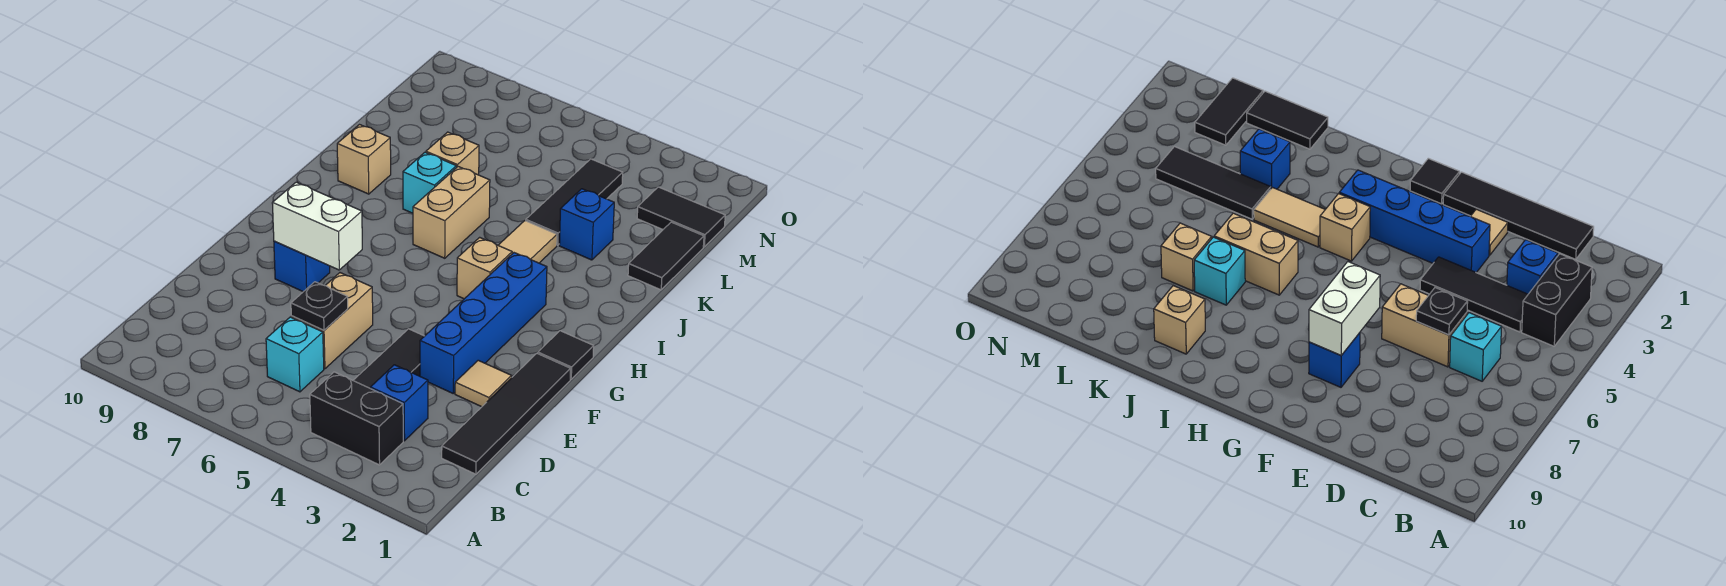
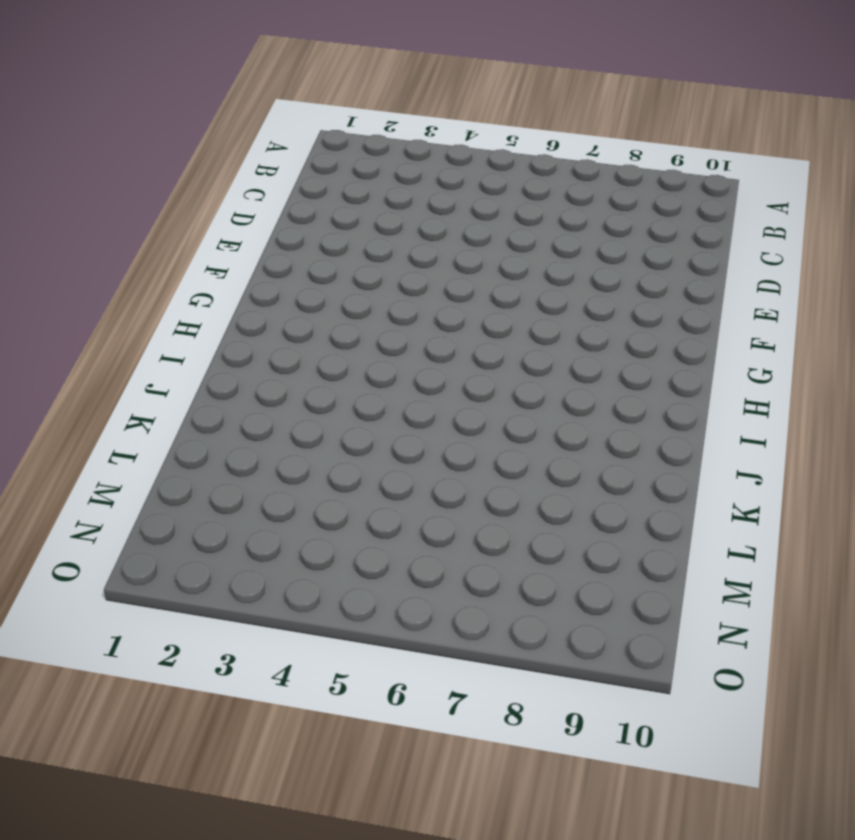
none -> black brick B3:B4 level 1
none -> black tile C1:F1 level 1
none -> blue brick C3 level 1

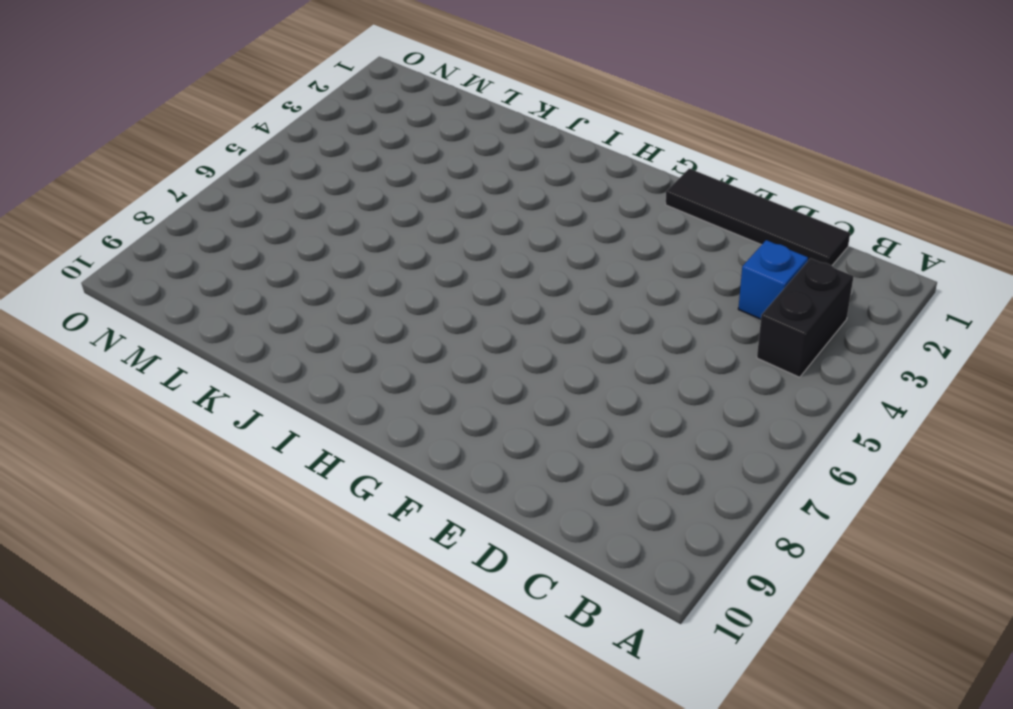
none -> black tile C4:E4 level 1
none -> cyan brick C6 level 1
none -> tan brick D6:E6 level 1

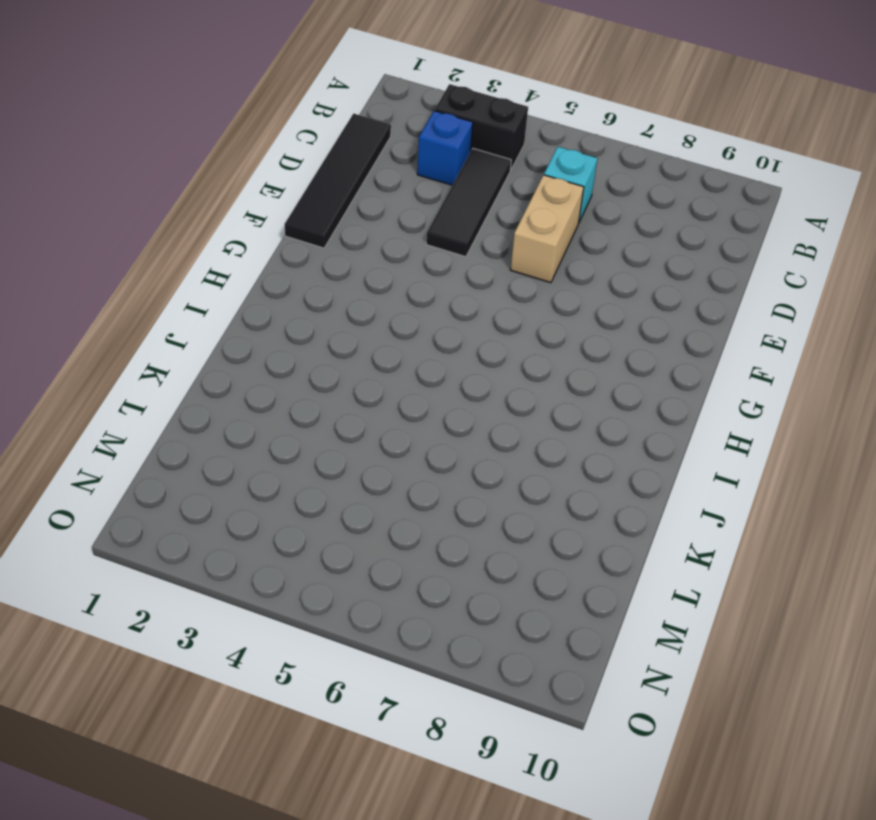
none -> tan tile E2 level 1
none -> blue brick E3:H3 level 1
none -> blue brick F8 level 1

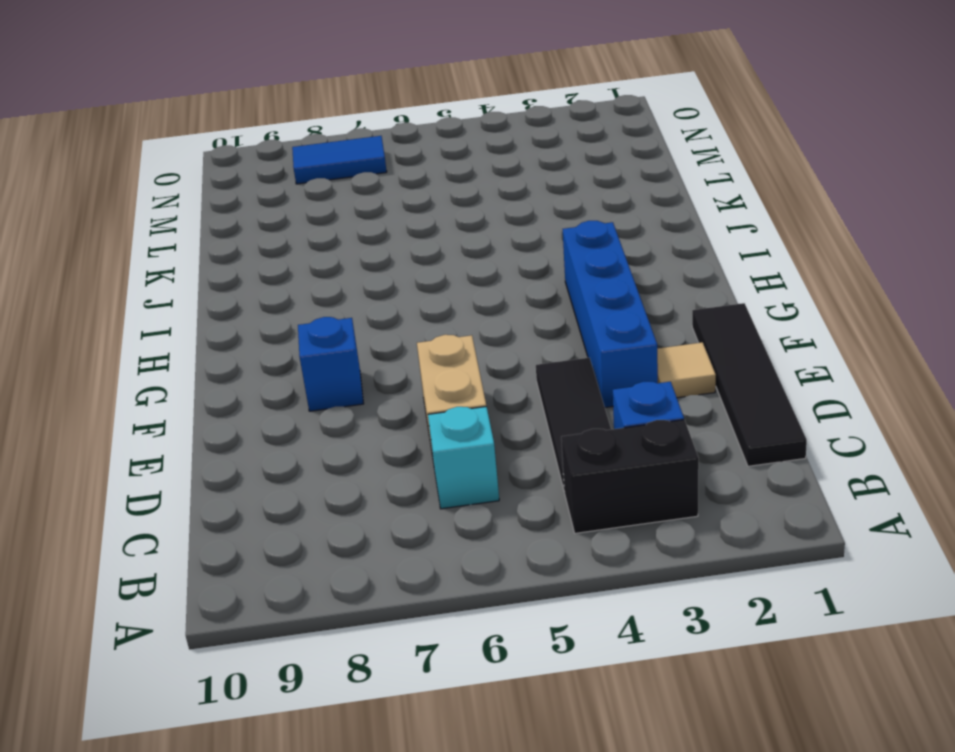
blue tile N7:N8 level 1 -> none
none -> black tile G1 level 1
none -> tan brick H4 level 1
none -> tan tile I4:J4 level 1

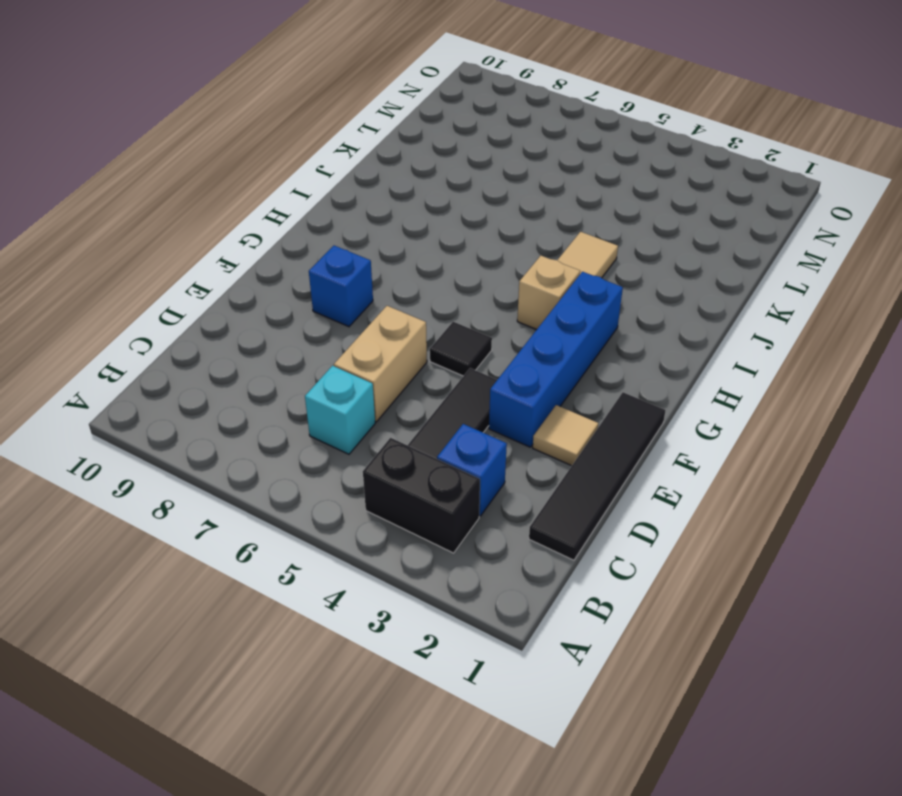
black tile F5 level 1 -> black tile G1 level 1
none -> tan brick I6:J6 level 1
none -> cyan brick J7 level 1
none -> tan brick J9 level 1

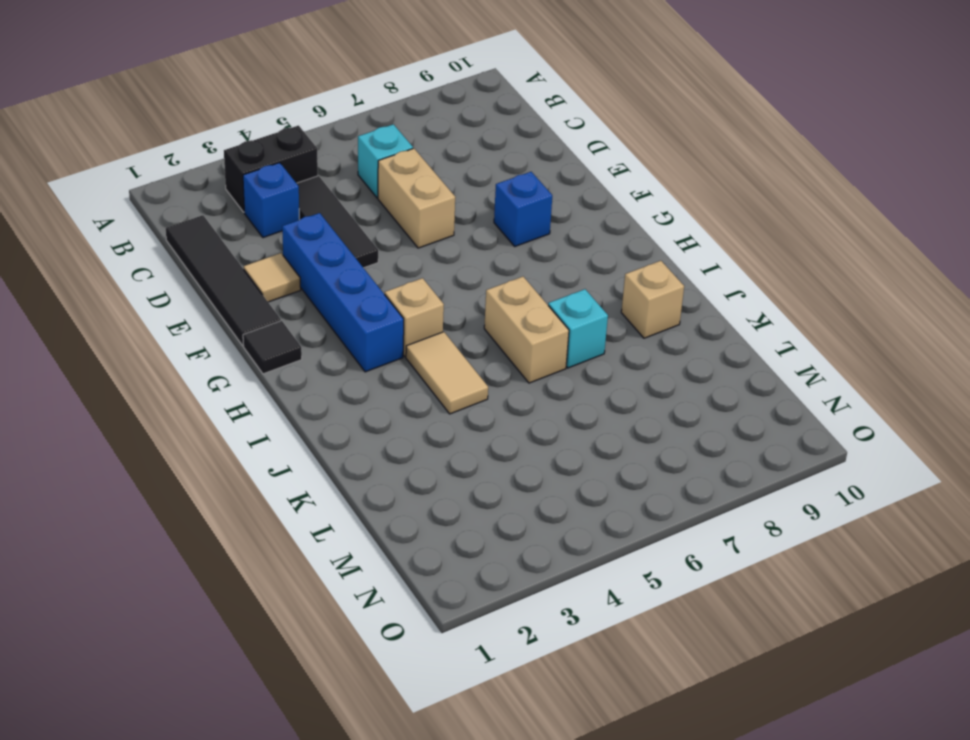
none -> black tile K1:L1 level 1
none -> blue brick K3 level 1
none -> black tile K4:M4 level 1

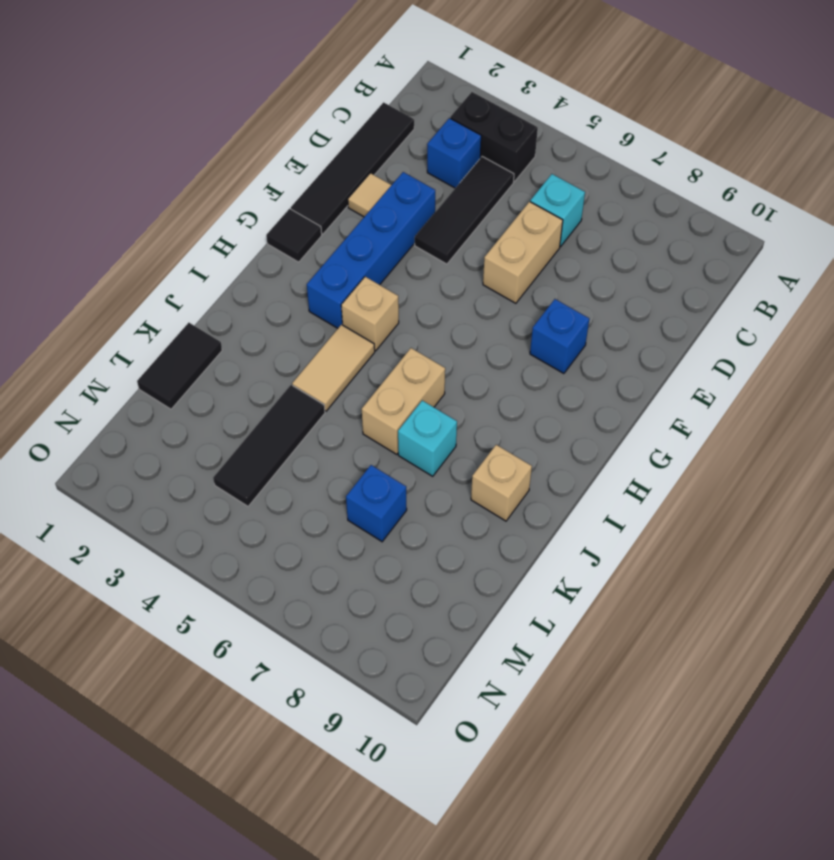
blue brick L7 level 1 -> blue brick K3 level 1
none -> tan brick K7 level 1
none -> black tile M1:M2 level 1
none -> black plate D6 level 2

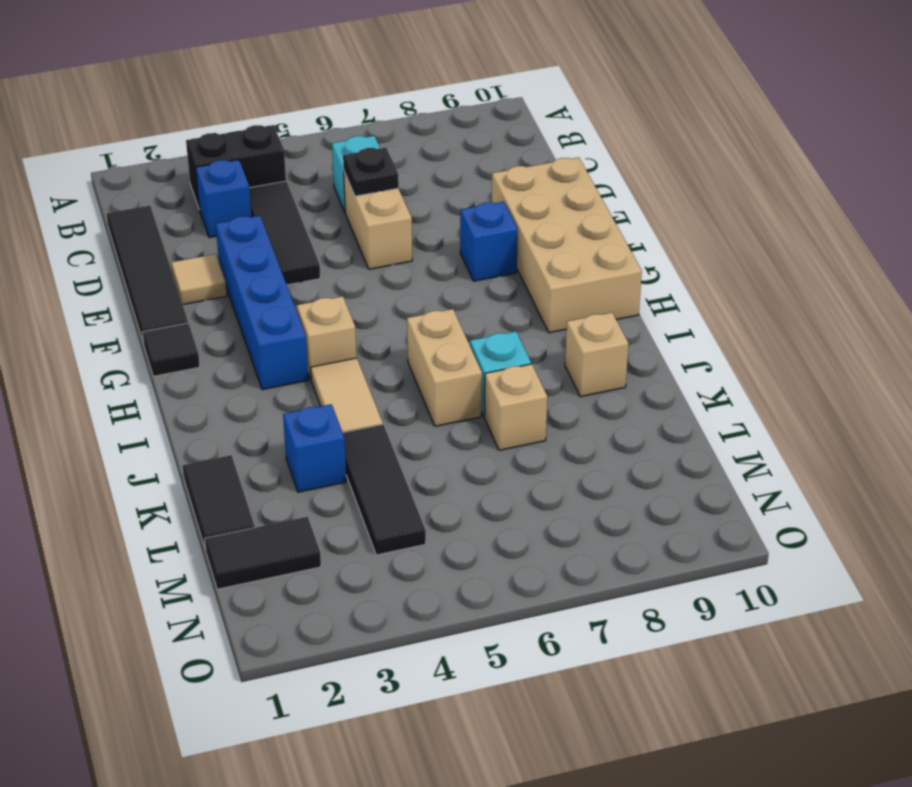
tan brick E9:H10 level 1 -> none
none -> white brick F7:F8 level 2

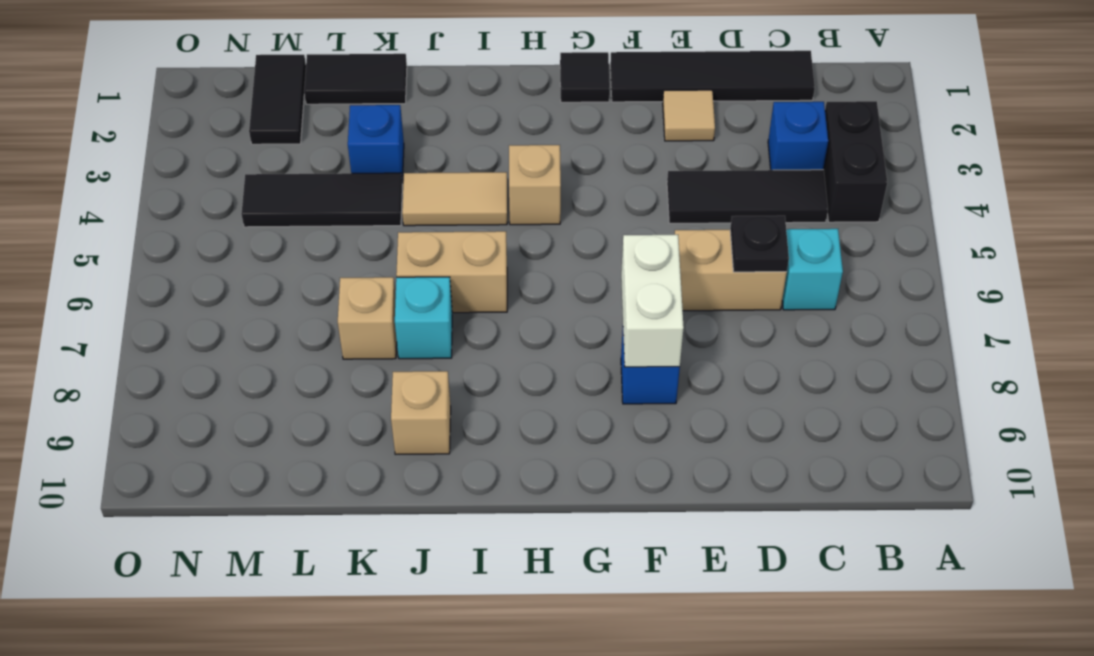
none -> blue brick E3:H3 level 1

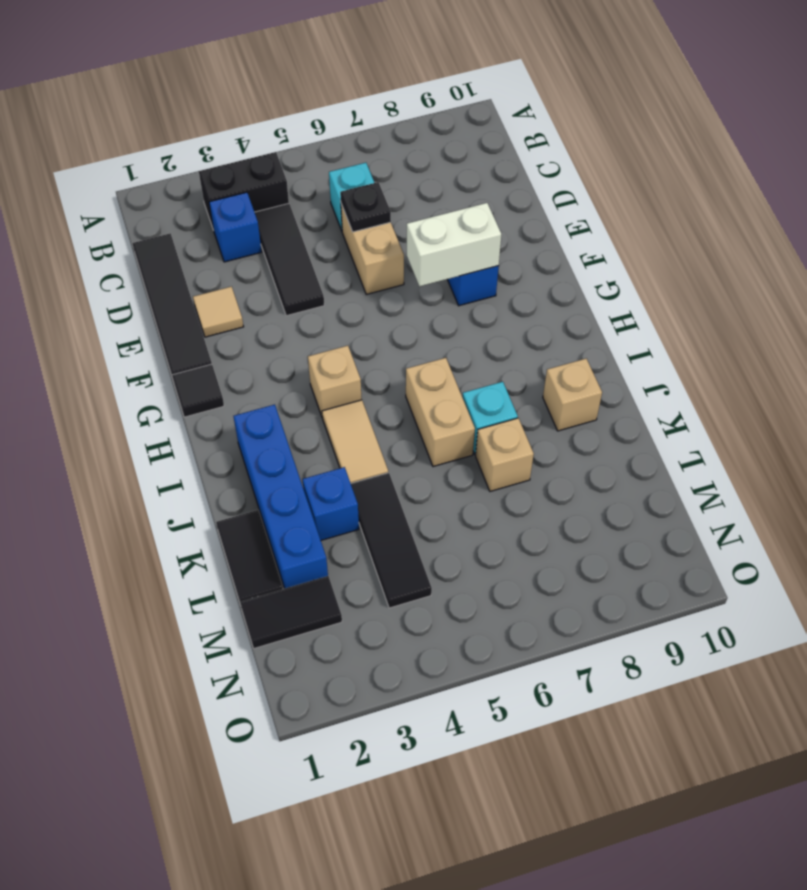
blue brick I2:L2 level 1 -> blue brick E3:H3 level 1

